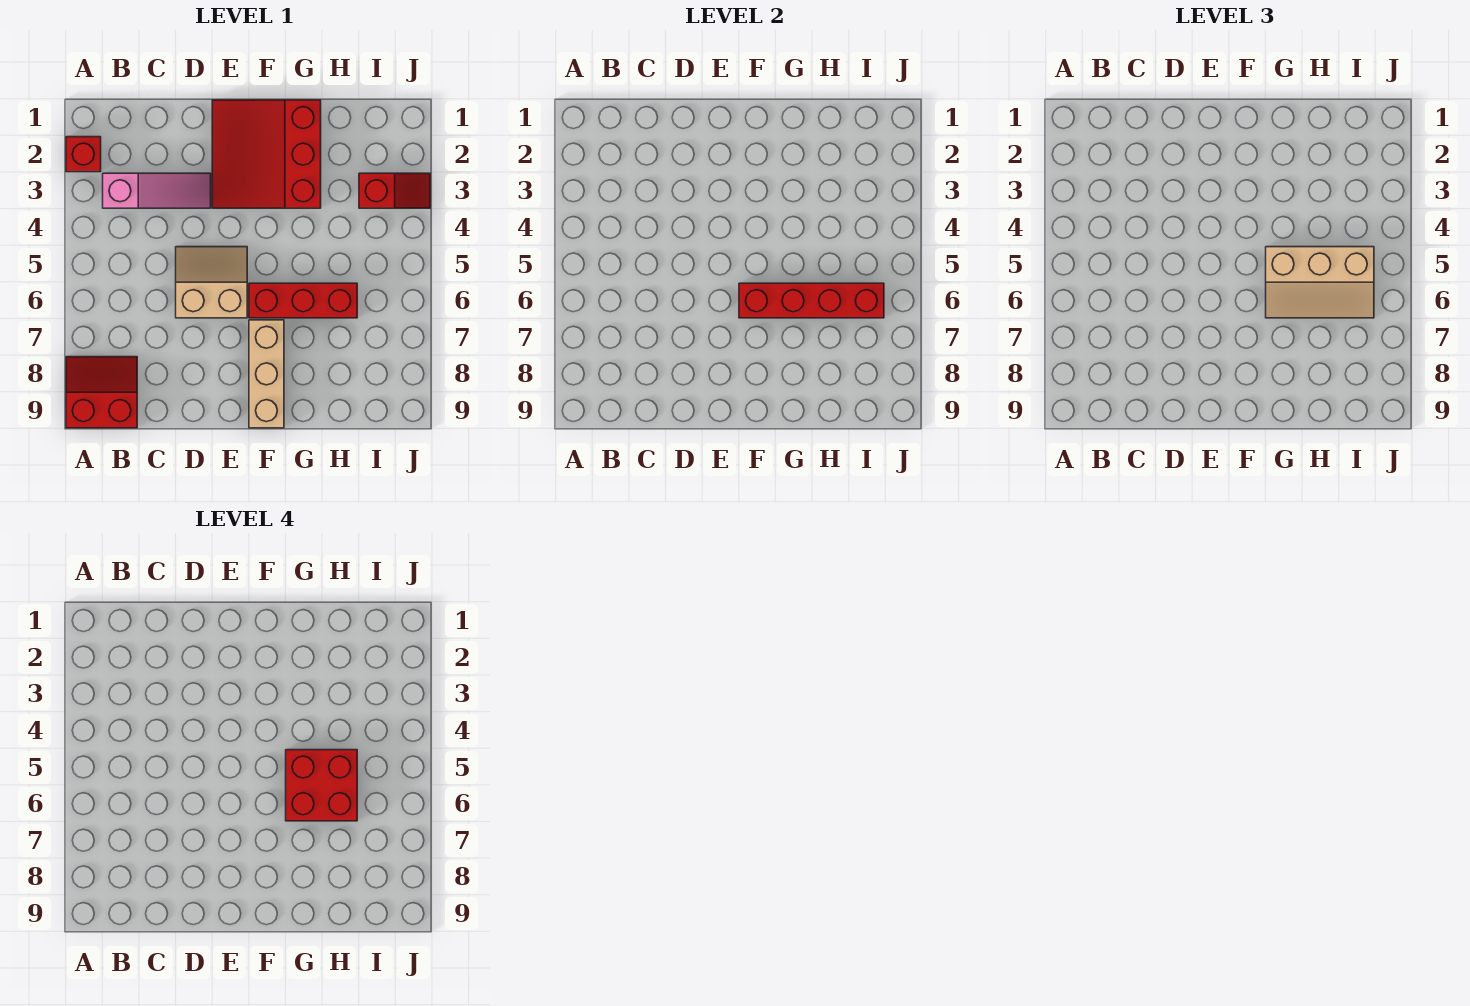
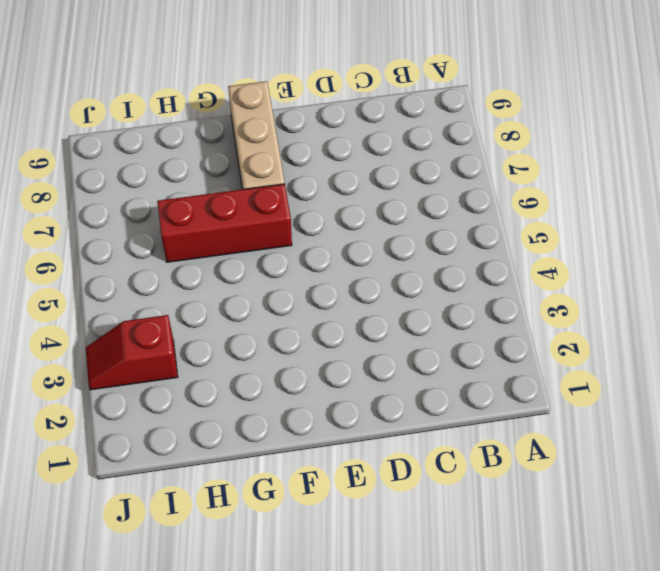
none -> red brick A2 level 1
none -> red slope A8:B9 level 1 top 9

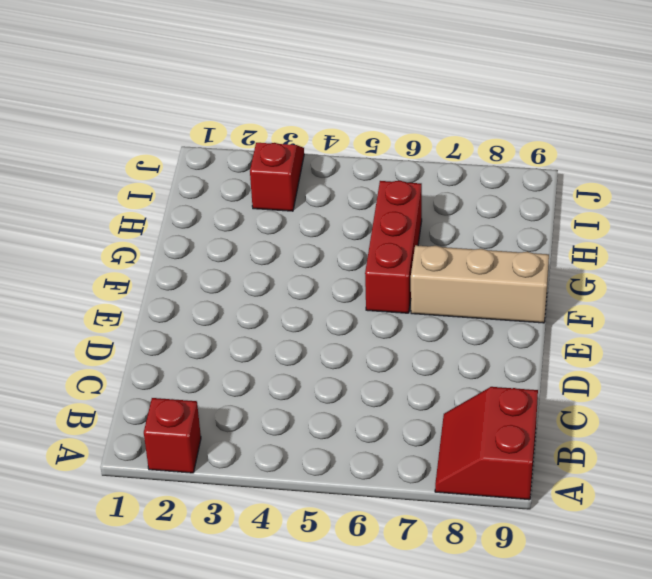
none -> pink slope B3:D3 level 1 top B
none -> tan slope D5:E6 level 1 top 6

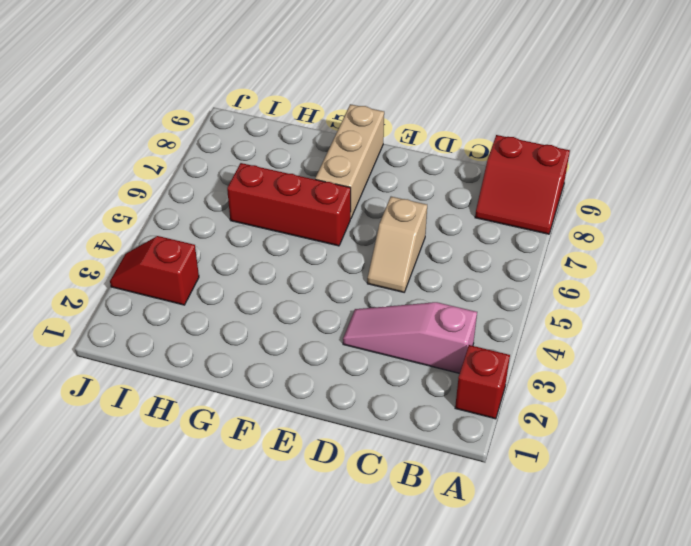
tan slope D5:D6 level 1 top 6 -> tan slope D5:E6 level 1 top 6
none -> red slope E1:G3 level 1 top G
none -> red brick F6:I6 level 2

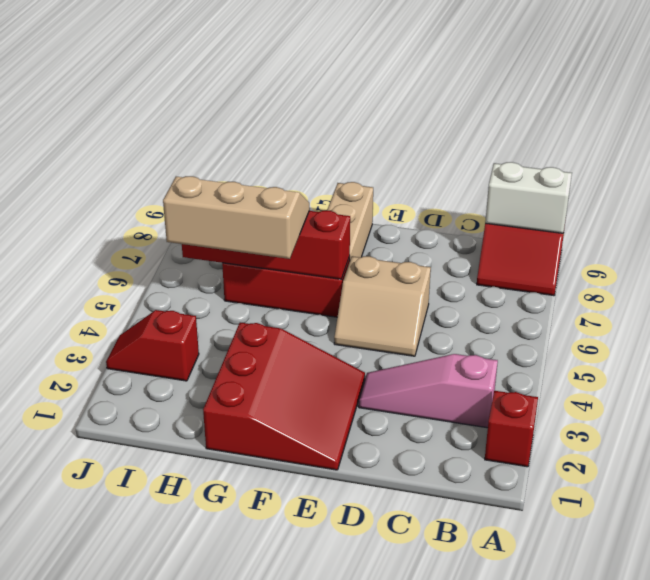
white brick A9:B9 level 2 -> none
none -> red brick G5:H6 level 4

